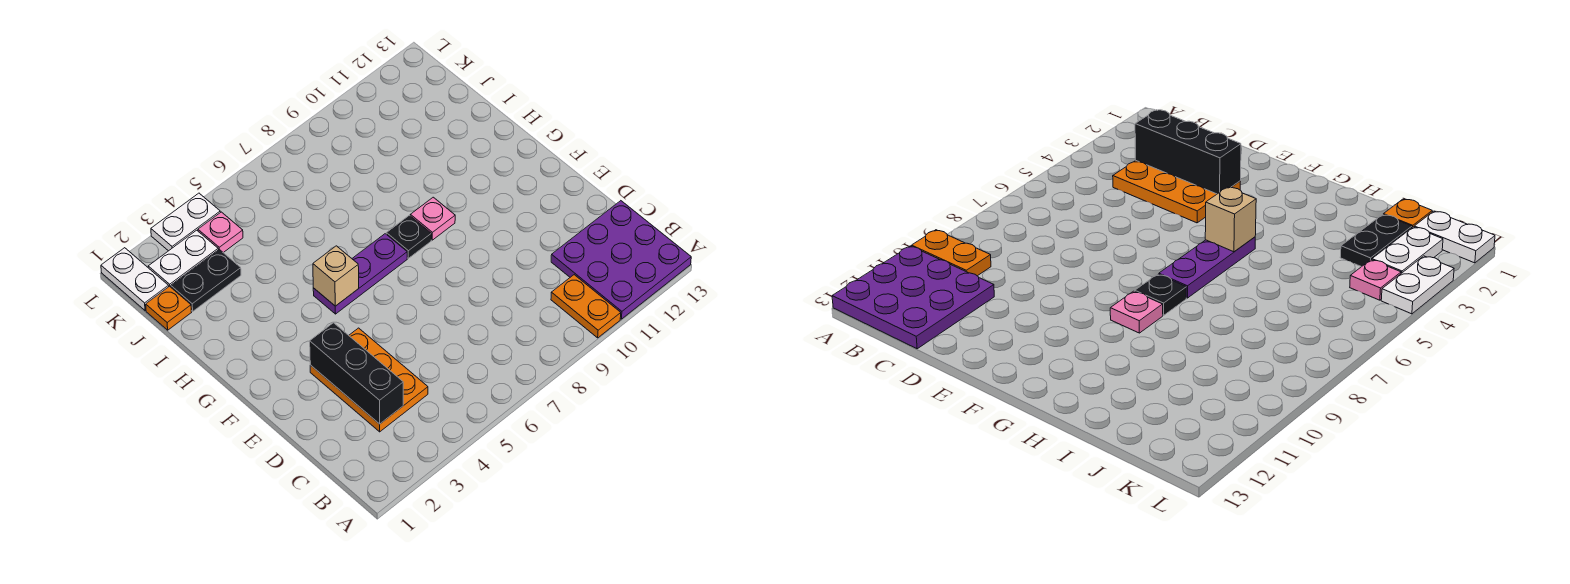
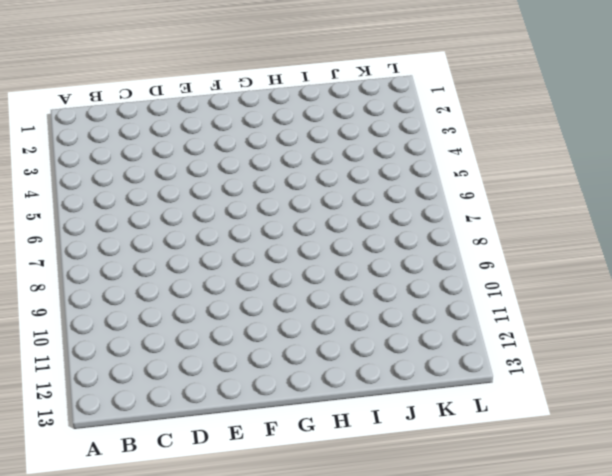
none -> orange plate A10:B10 level 1
none -> purple plate A11:C13 level 1
none -> orange plate C3:E4 level 1

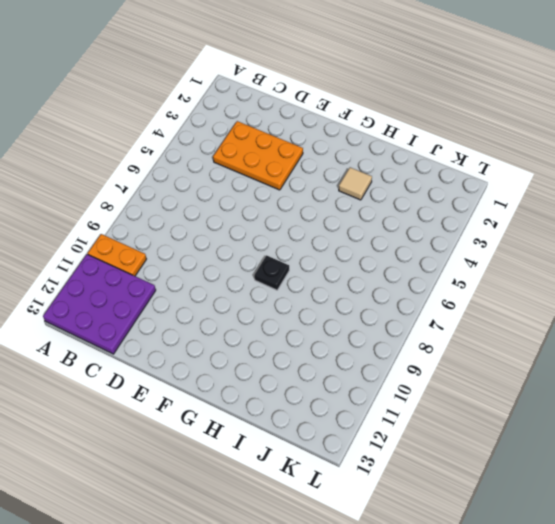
tan tile H3 level 1 -> none
none -> purple plate G5:G7 level 1
none -> pink plate G9 level 1
none -> orange plate J1 level 1

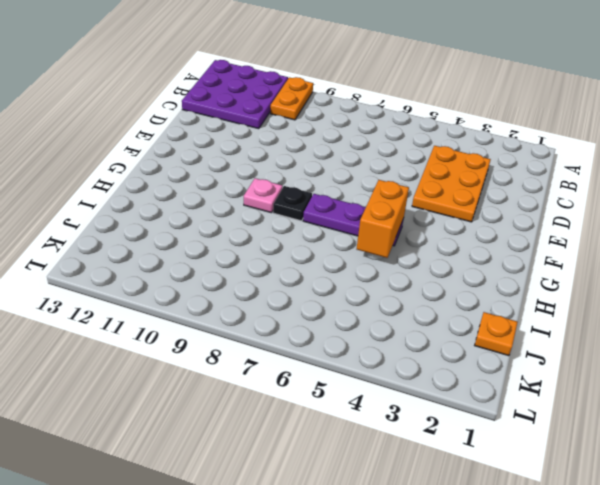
orange brick G5:H5 level 2 -> tan brick G5 level 2
none -> black plate J2:J3 level 1
none -> white plate K1:L1 level 1
none -> white plate K2:K3 level 1

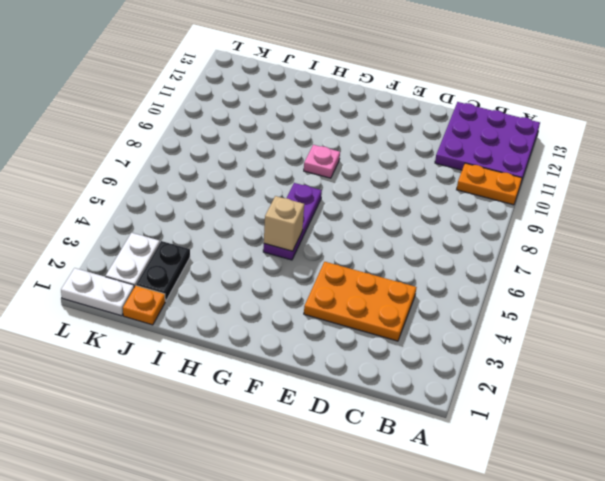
none -> black plate G8 level 1
none -> pink plate K4 level 1
none -> white plate L3:L4 level 1

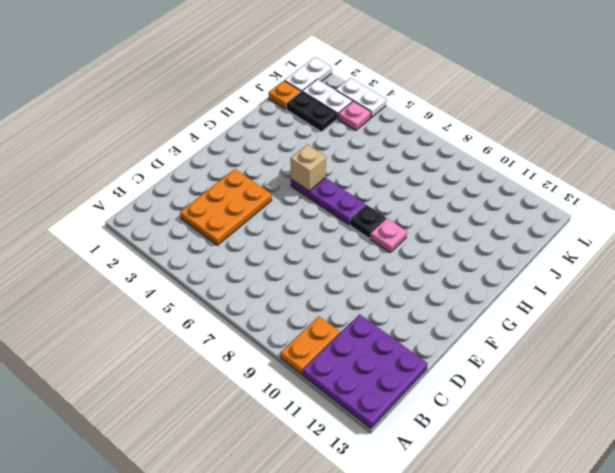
none -> black brick C3:E3 level 2

